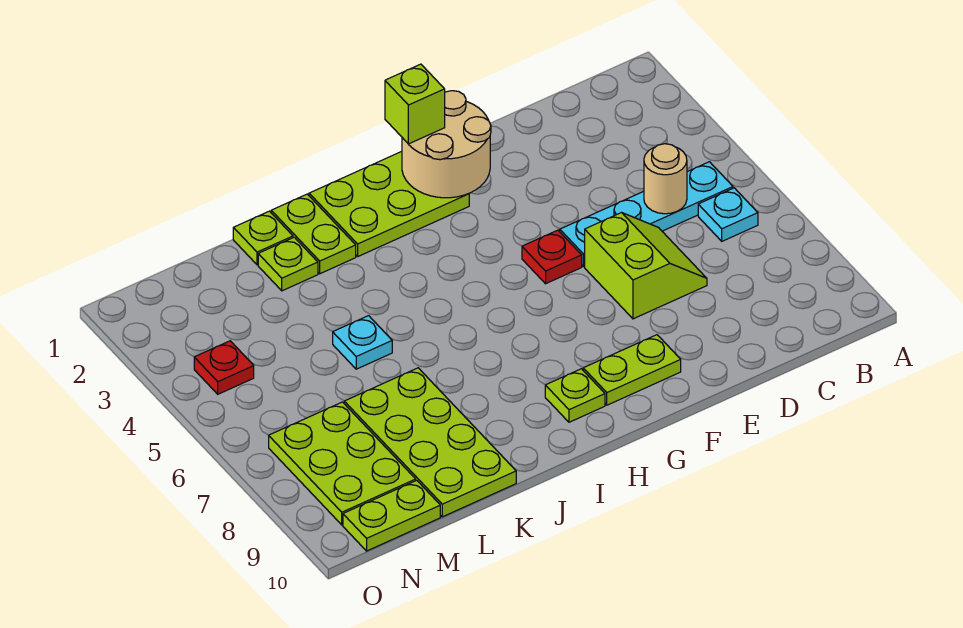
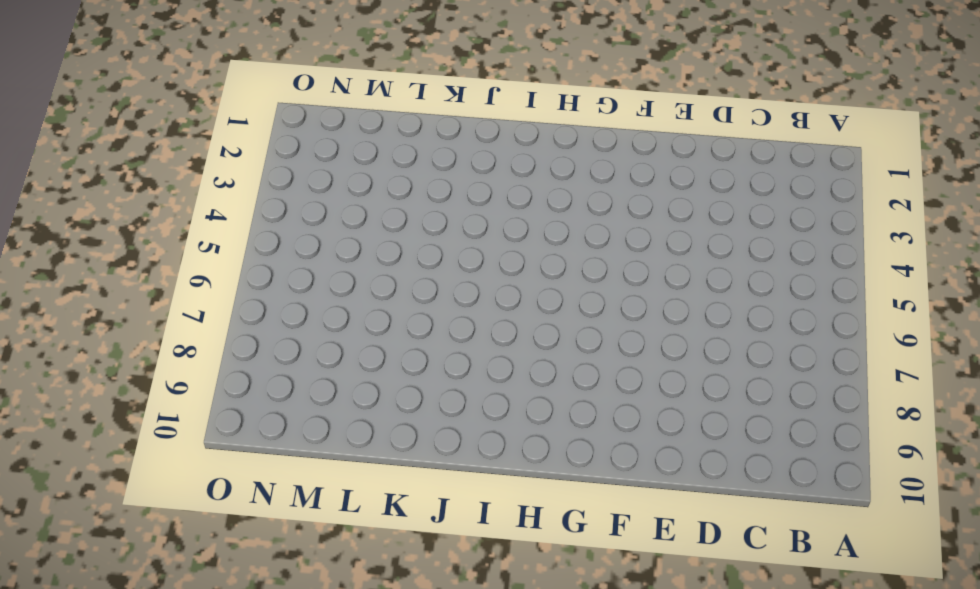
none -> cyan plate B5:E5 level 1
none -> cyan plate B6 level 1
none -> lime slope D6:E7 level 1 top E

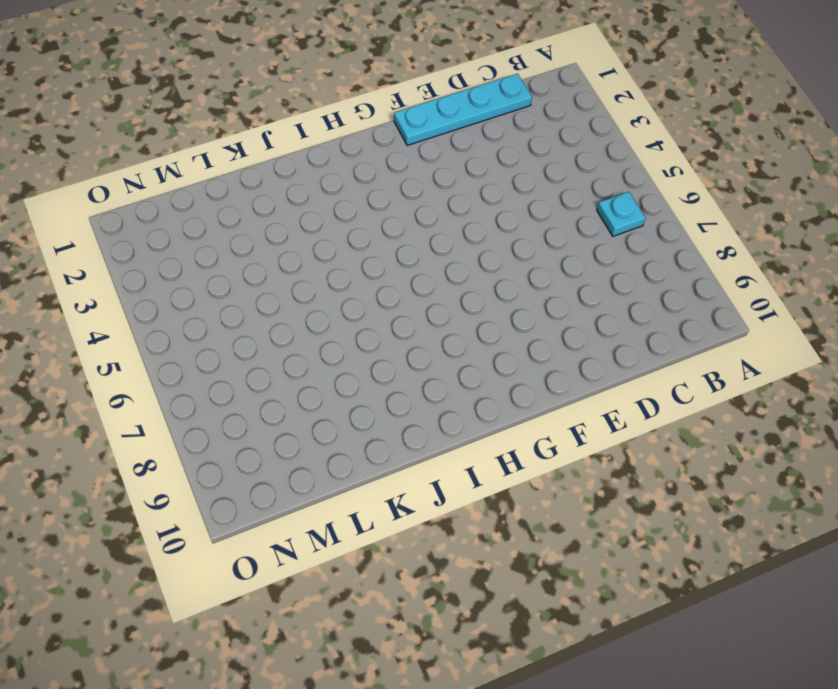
cyan plate C1:F1 level 1 -> cyan plate B5:E5 level 1
none -> lime slope D6:E7 level 1 top E
none -> red plate F5 level 1
none -> lime plate F9:G9 level 1

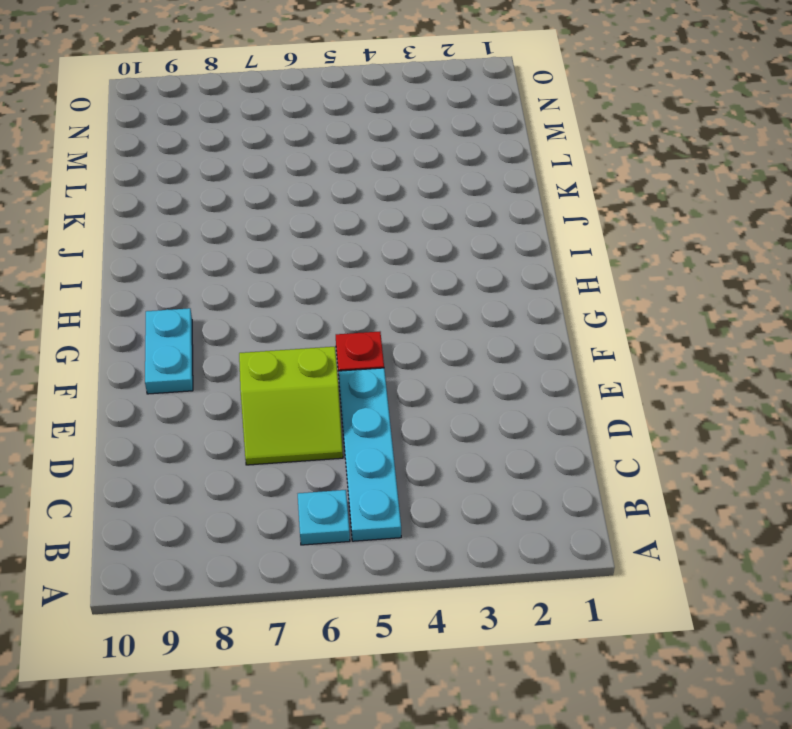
cyan plate F9:G9 level 1 -> lime plate F9:G9 level 1
none -> lime plate G1:I2 level 1
none -> lime plate H9 level 1
none -> lime plate J1:J2 level 1

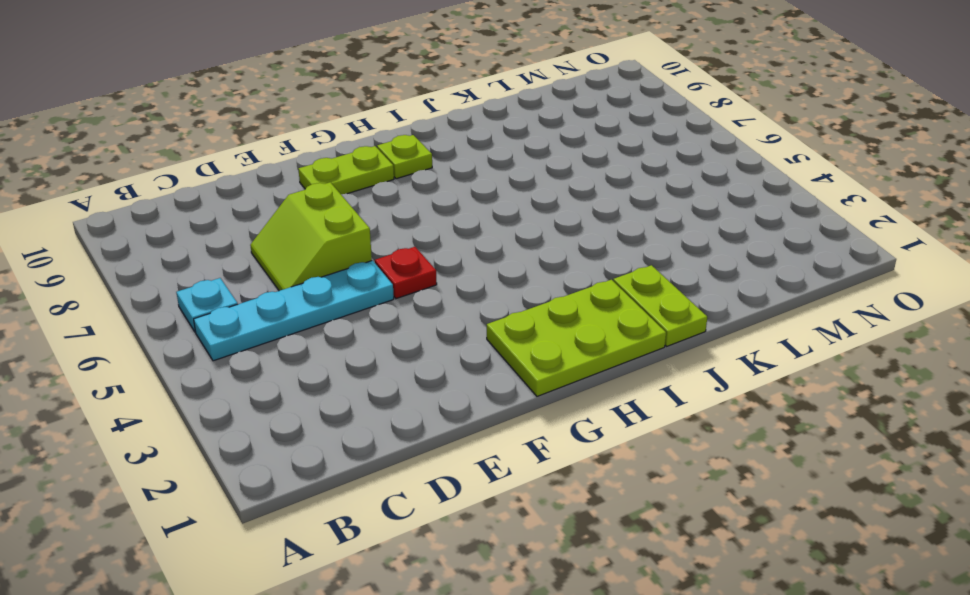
none -> lime plate K1 level 1
none -> lime plate K2 level 1
none -> cyan plate K5 level 1

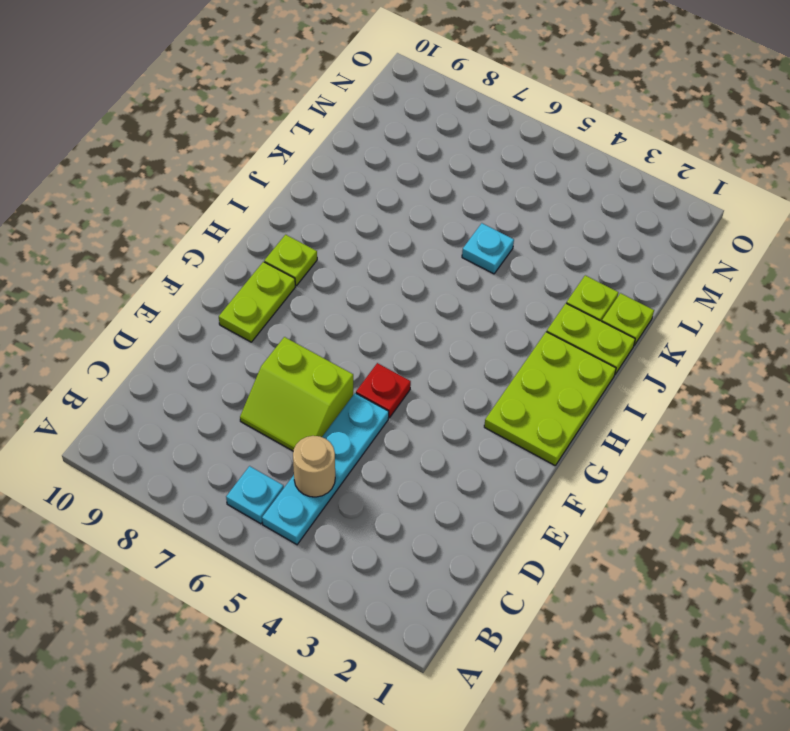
none -> lime plate K7:L10 level 1
none -> lime plate M7:N9 level 1
none -> lime plate M10:N10 level 1

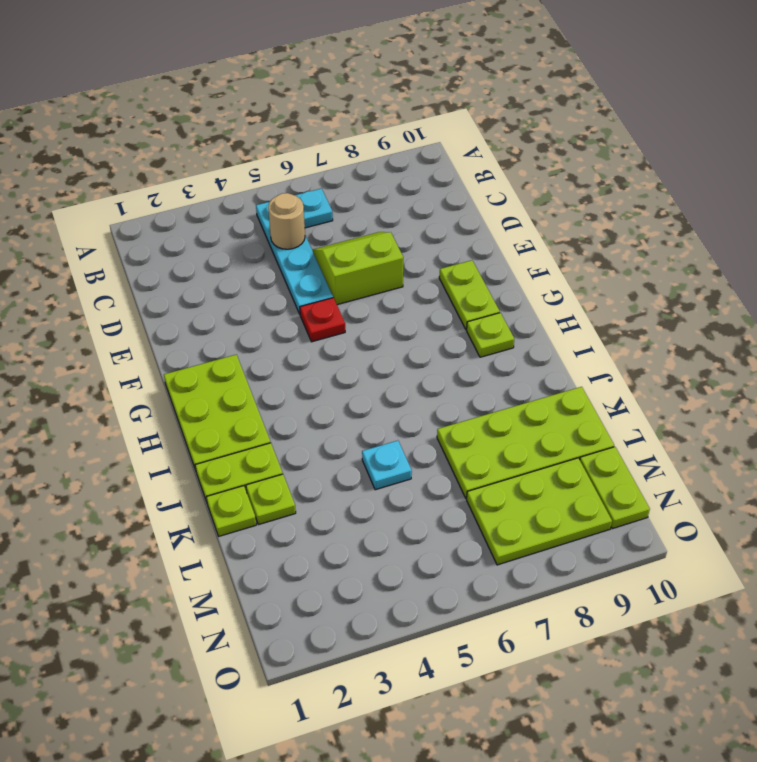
none -> red plate N4 level 1
none -> tan round brick F1:G2 level 2
none -> lime brick G1 level 3

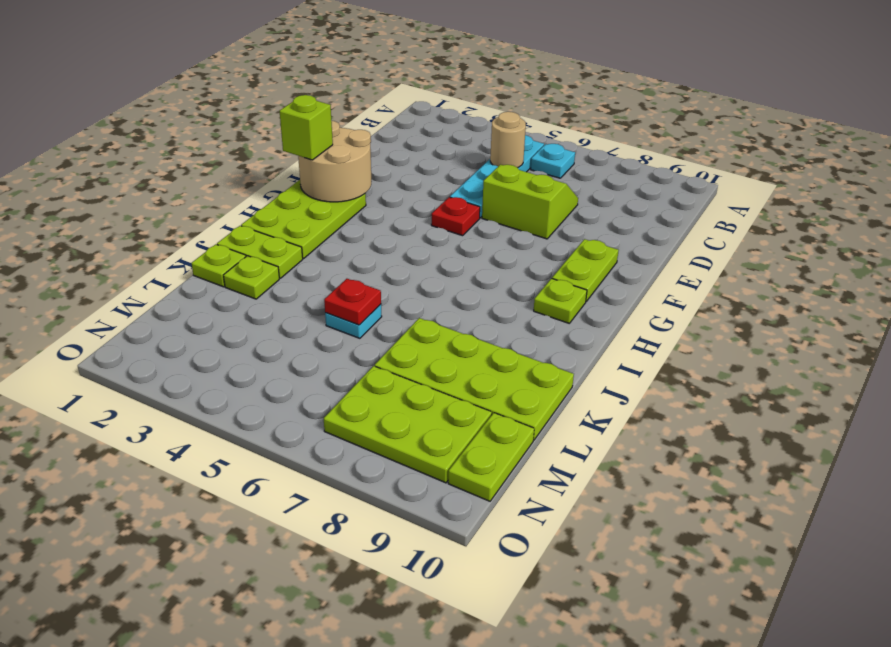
red plate K5 level 2 -> red plate N4 level 1

